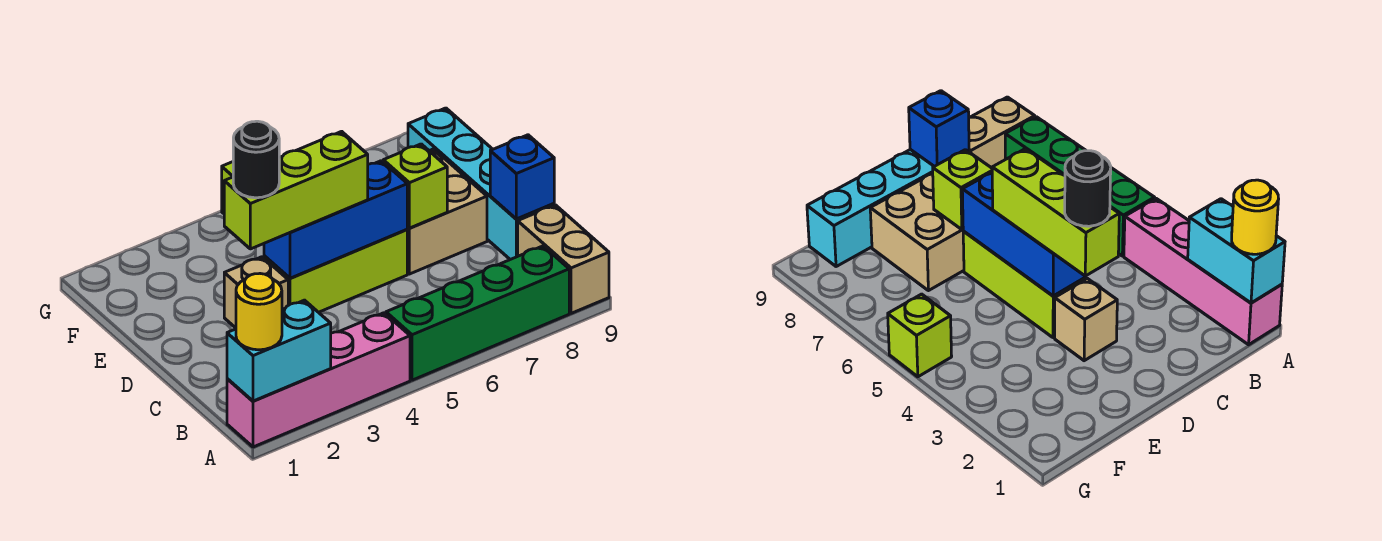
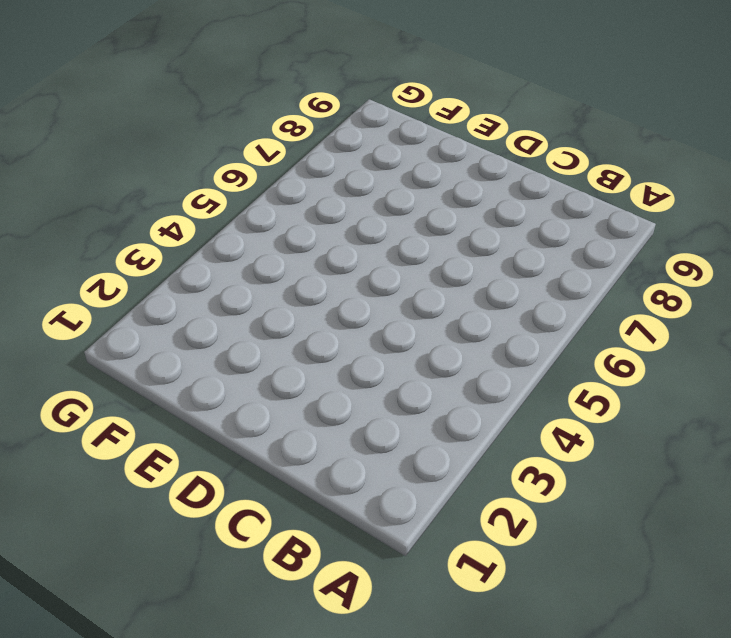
none -> pink brick A1:A4 level 1
none -> green brick A5:A8 level 1
none -> tan brick A9:B9 level 1

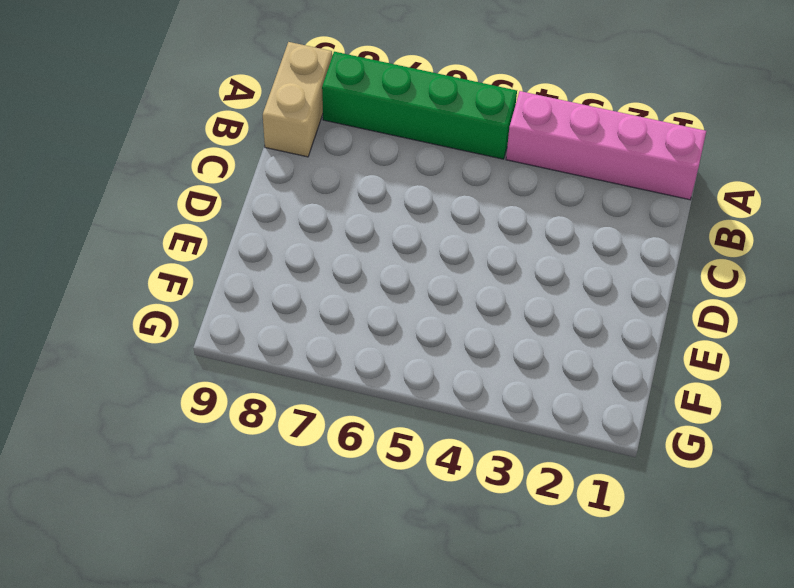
none -> cyan brick C9:F9 level 1
none -> tan brick D3 level 1
none -> lime brick D4:D6 level 1

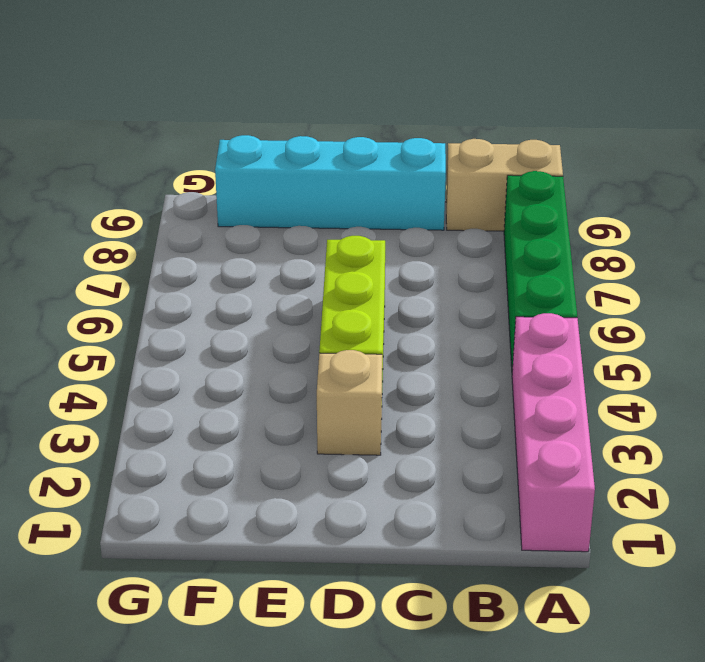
none -> tan brick D7:E8 level 1
none -> lime brick G5 level 1
none -> cyan brick A1:A2 level 2

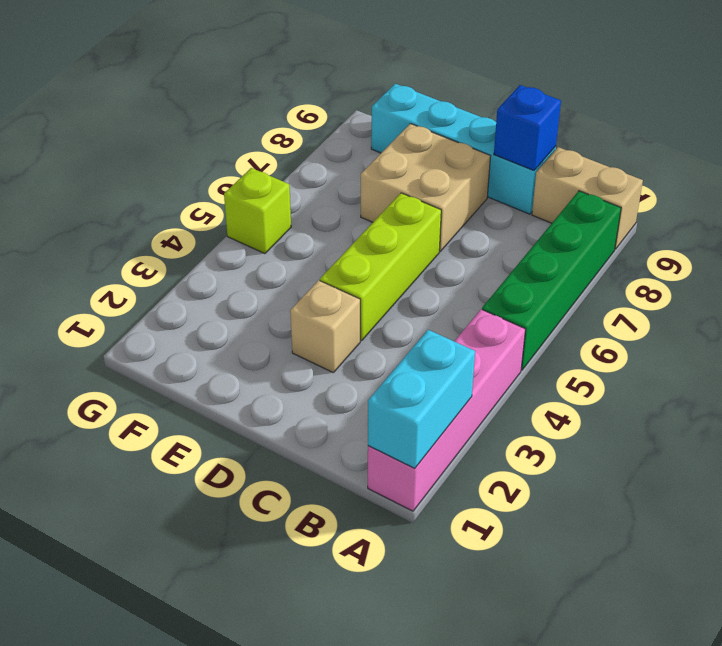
none -> blue brick D4:D6 level 2
none -> lime brick D7 level 2
none -> yellow round brick A1 level 3

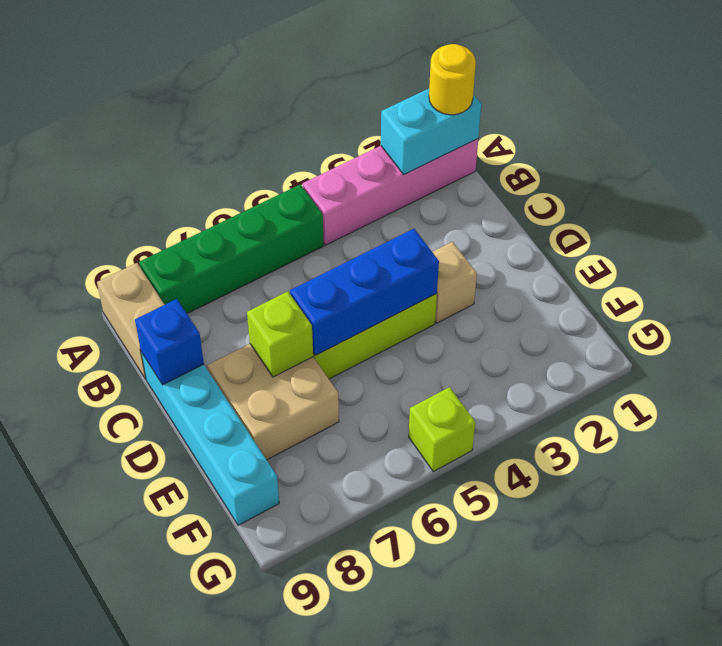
none -> lime brick D3:D5 level 3
none -> black round brick D3 level 4

